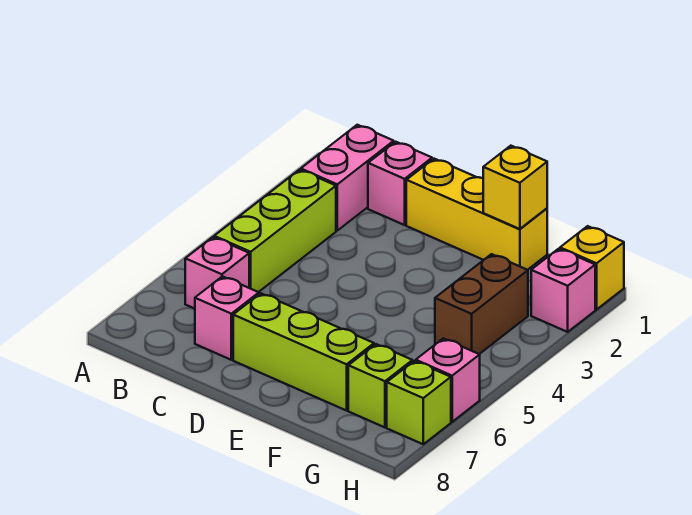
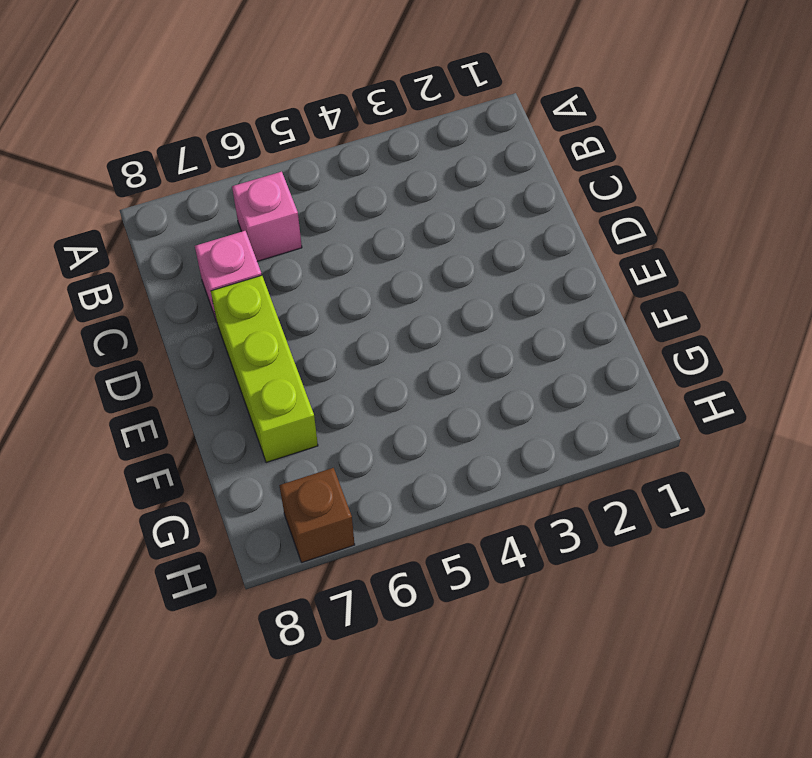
brown brick H7 level 1 -> lime brick H7 level 1
none -> pink brick B1:B2 level 1
none -> lime brick B3:B5 level 1
none -> pink brick C1 level 1

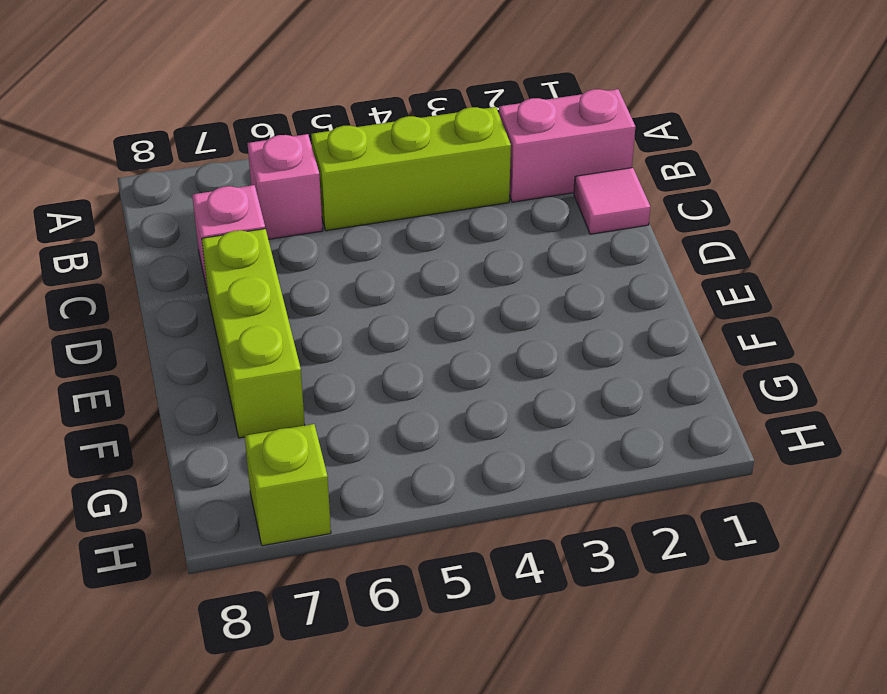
pink tile C1 level 1 -> pink brick C1 level 1
none -> yellow brick D1:F1 level 1
none -> brown brick G3:G4 level 1
none -> lime brick G7 level 1

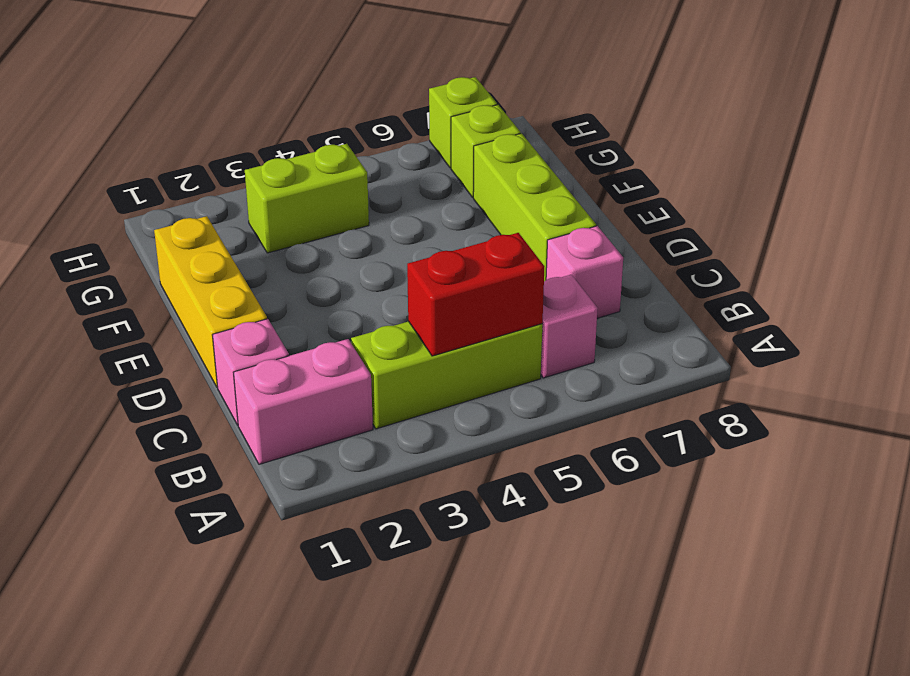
red brick B4:B5 level 2 -> none
lime brick G3:G4 level 1 -> brown brick G3:G4 level 1
none -> yellow brick H1 level 1
none -> pink brick H2 level 1
none -> pink brick H6 level 1

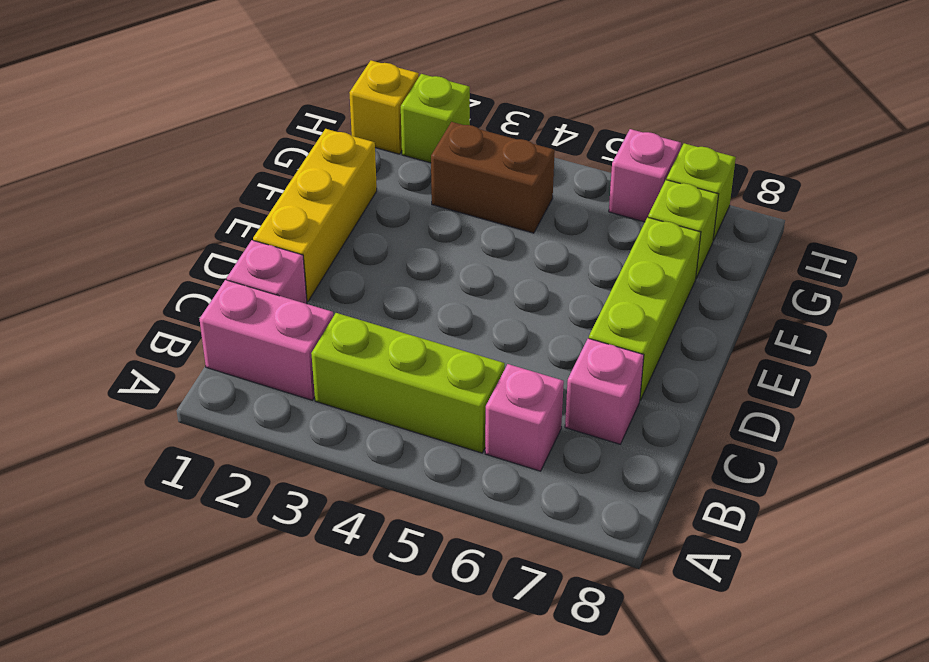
lime brick H2 level 1 -> pink brick H2 level 1
none -> yellow brick F1 level 2

